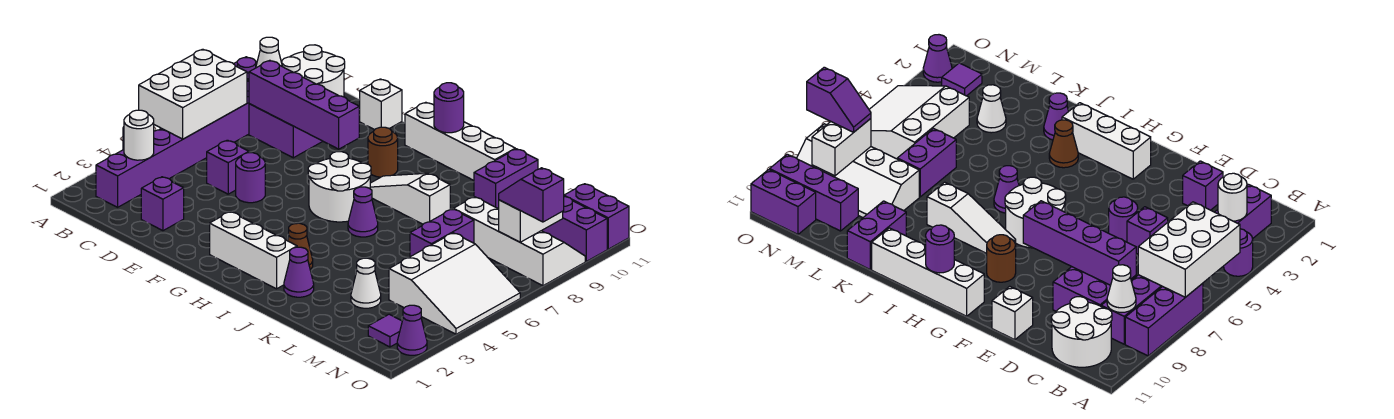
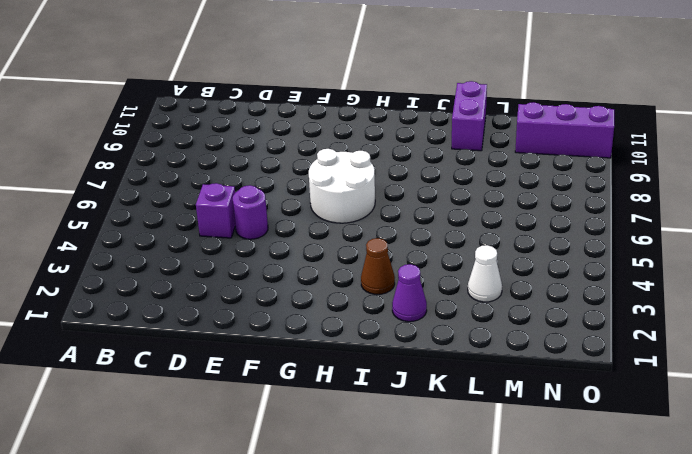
none -> purple round brick A4 level 1
none -> purple brick A7:A9 level 1
none -> purple brick B2:B9 level 1
none -> white round brick B10:C11 level 1

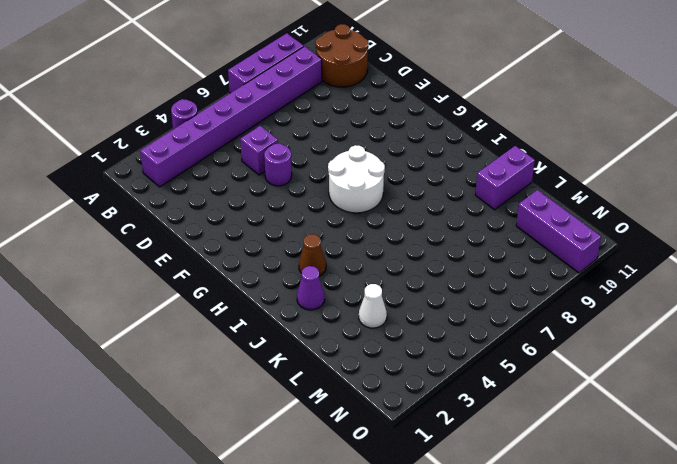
brown round brick B10:C11 level 1 -> white round brick B10:C11 level 1
none -> purple brick C8:D9 level 1
none -> purple brick D2 level 1
none -> white brick E11 level 1
none -> white brick G2:I2 level 1

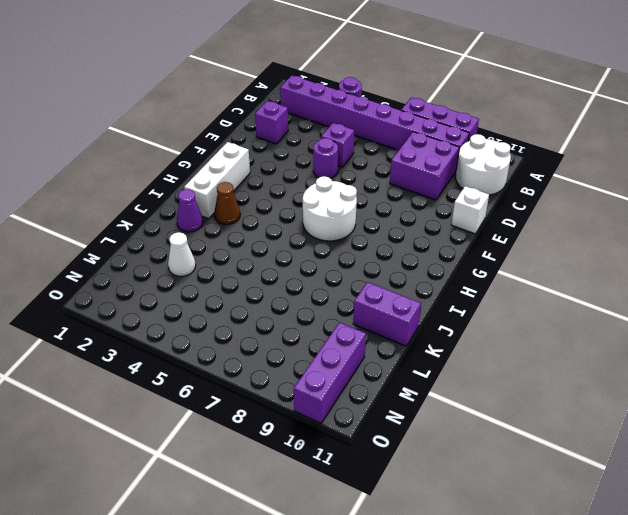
none -> brown round brick G9 level 1
none -> white brick G11:J11 level 1
none -> white slope H8:J8 level 1 top J
none -> purple cone I6 level 1

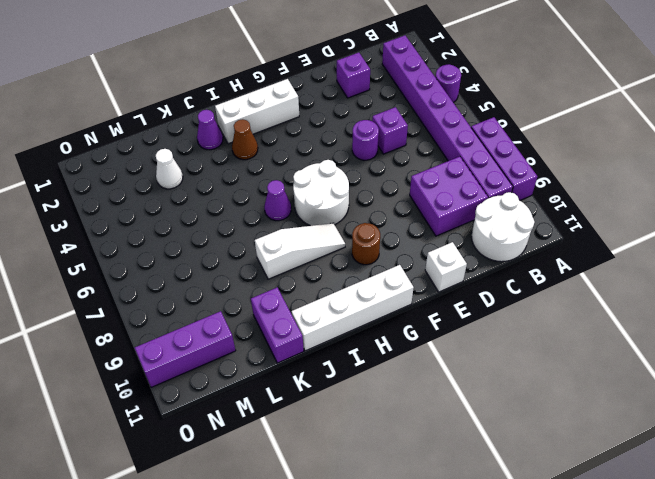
none -> purple brick L6:L7 level 1
none -> white slope L8:O9 level 1 top 8
none -> white slope M4:O6 level 1 top M
none -> purple tile N2 level 1

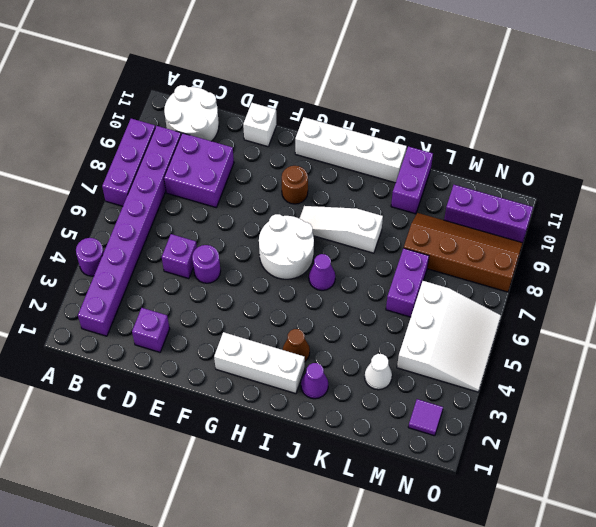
brown slope L8:O9 level 1 top 8 -> white slope L8:O9 level 1 top 8
none -> purple brick N11:O11 level 1
none -> purple cone O2 level 1
none -> white brick A5:B7 level 2
none -> white round brick B3 level 2

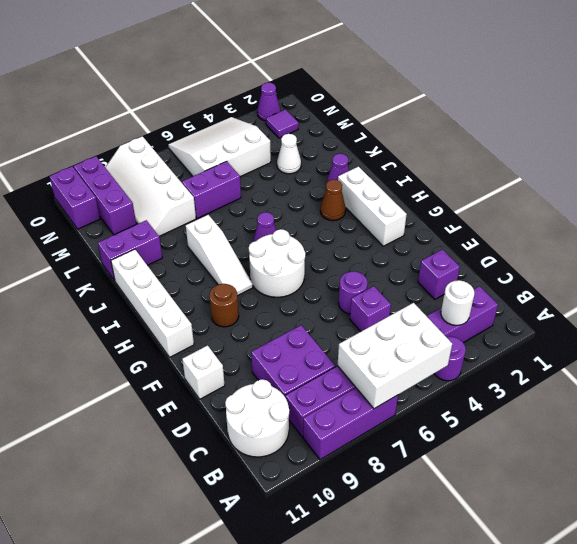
none -> white cone B9 level 2
none -> purple brick C8:F8 level 2
none -> purple round brick H11 level 2
none -> white brick N8:N9 level 2

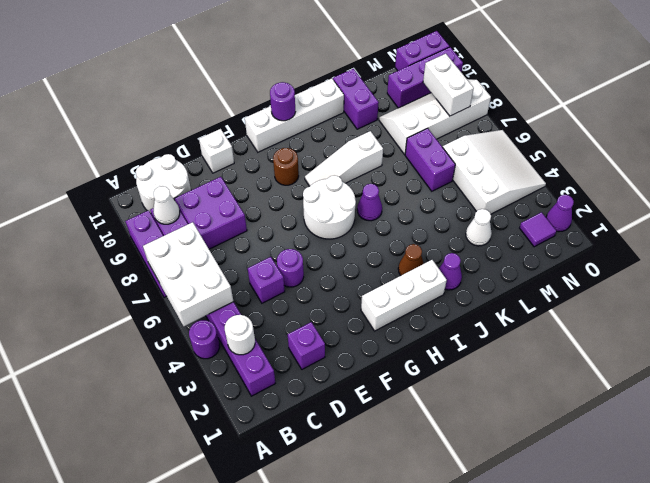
none -> purple brick C8:F8 level 2
none -> purple slope N8:O8 level 3 top O

